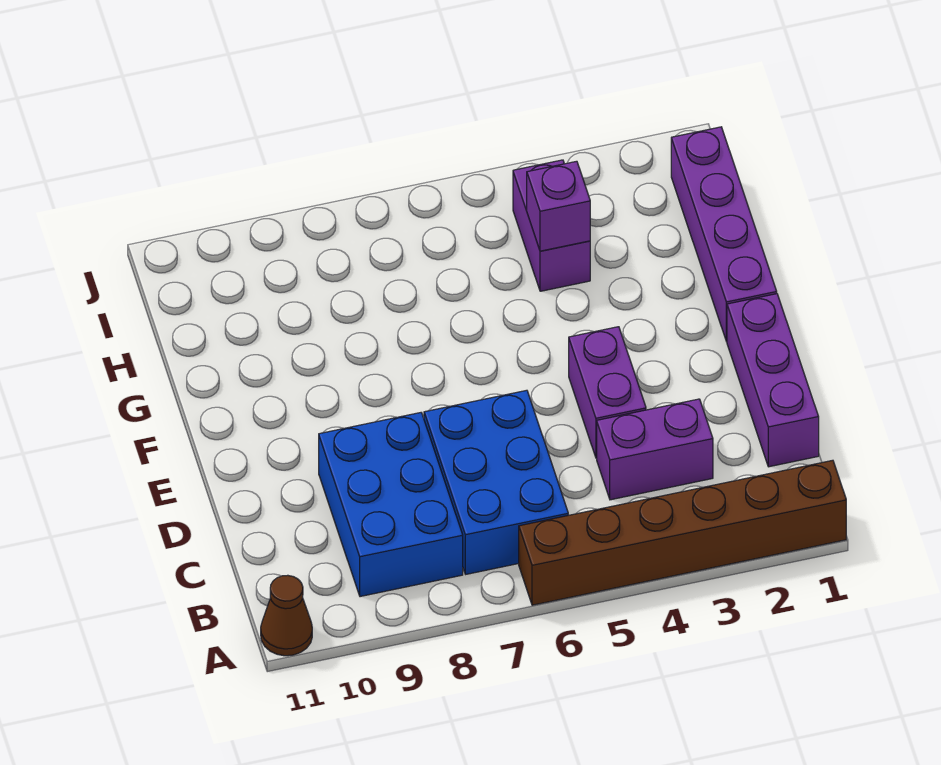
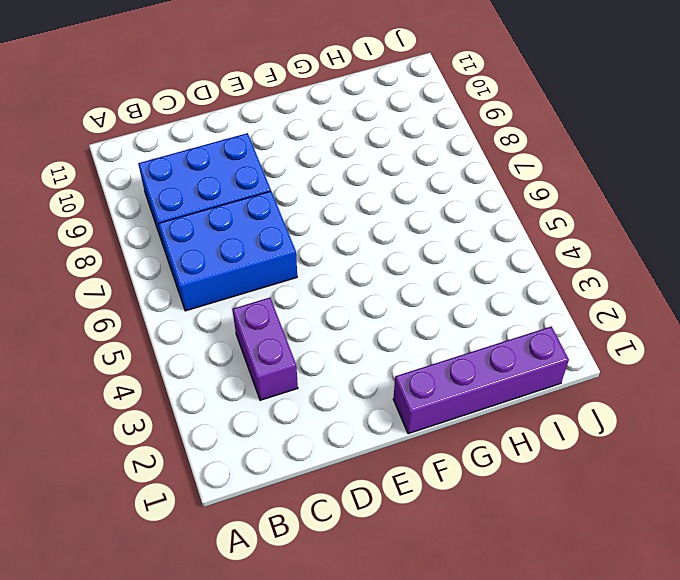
none -> brown brick A1:A6 level 1
none -> brown cone A11 level 1

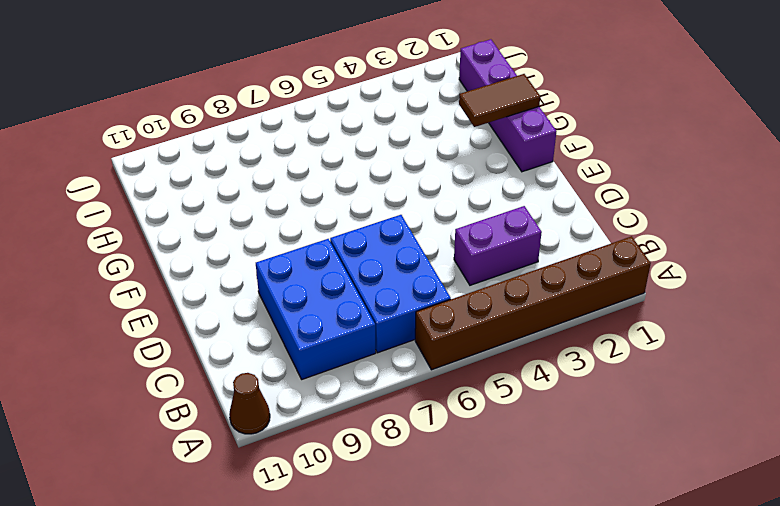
brown tile G1:G2 level 2 -> none
none -> purple brick C1:E1 level 1
none -> purple brick D4:E4 level 1

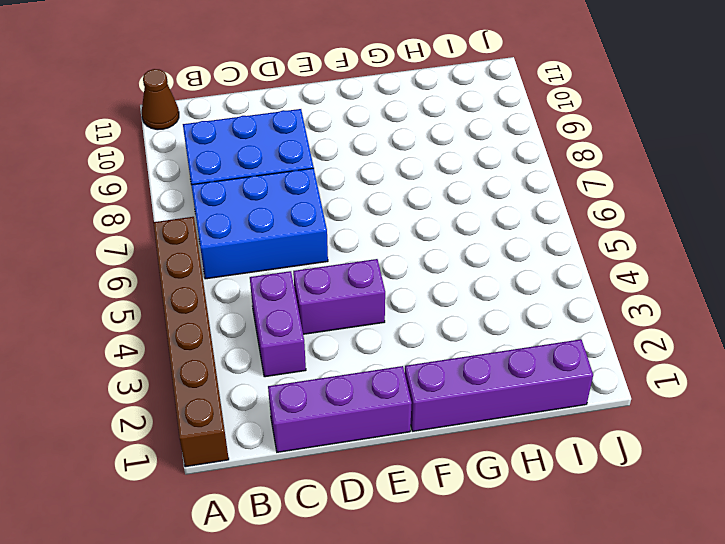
none -> purple brick H4:I4 level 1
none -> purple brick H4 level 2

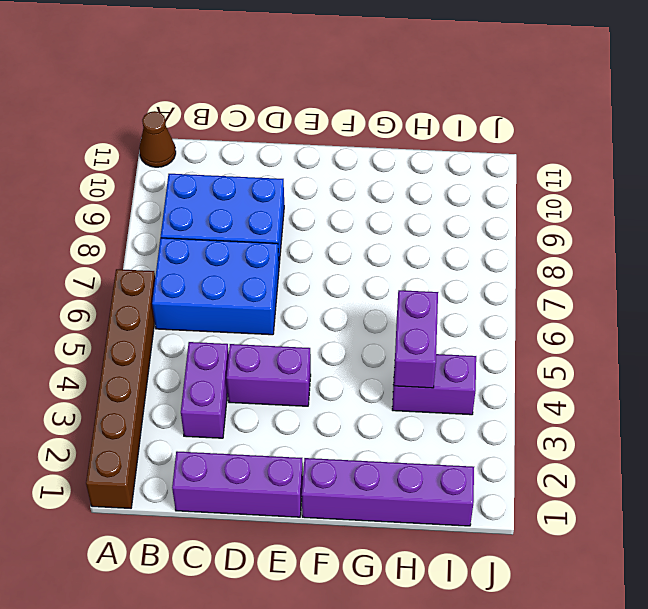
purple brick H4:H5 level 2 -> purple brick H4 level 2

